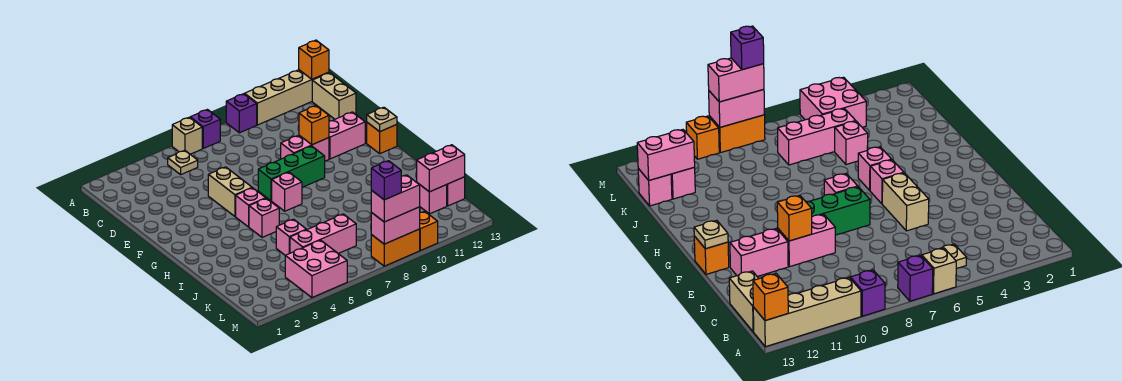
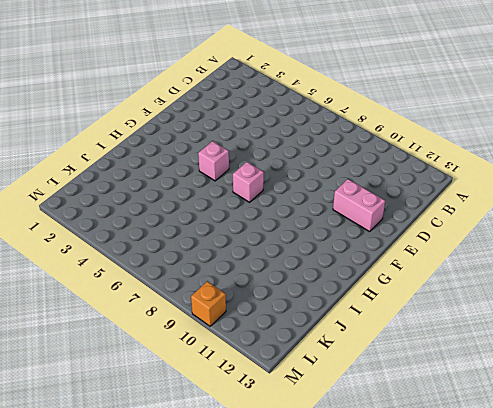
none -> tan brick A6 level 1
none -> purple brick A7 level 1
none -> purple brick A9 level 1

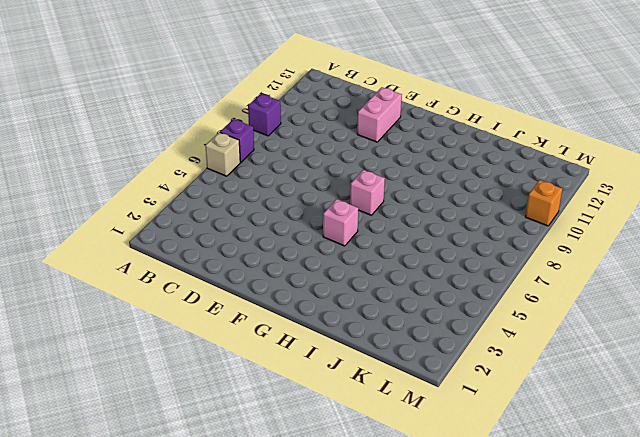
none -> tan brick A10:A13 level 1
none -> tan plate B5 level 1
none -> tan brick B13:C13 level 1

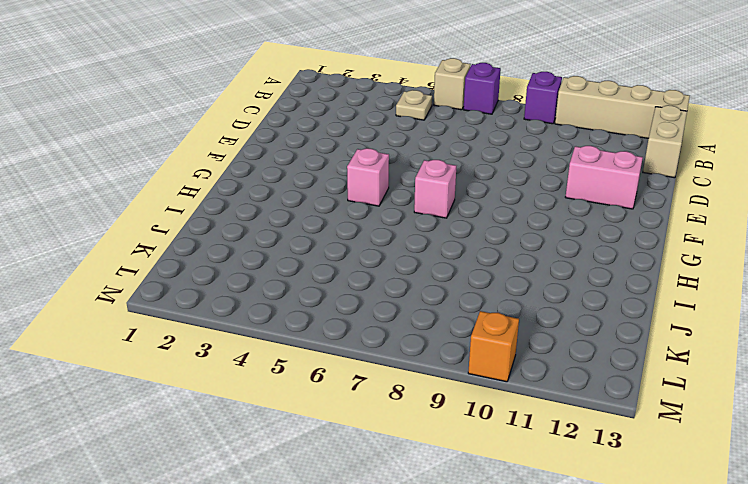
none -> tan brick E5:F5 level 1
none -> pink brick E9:E10 level 1
none -> green brick F7:F9 level 1

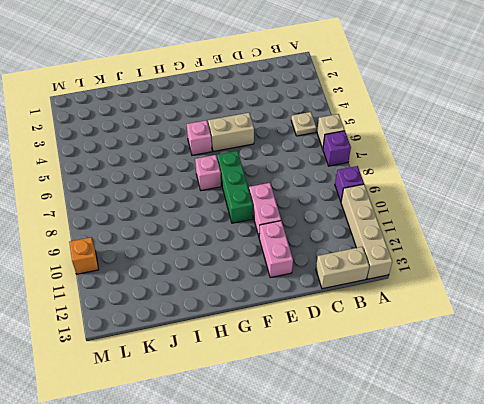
none -> orange brick F13 level 1
none -> pink brick H5 level 1
none -> pink brick J5 level 1

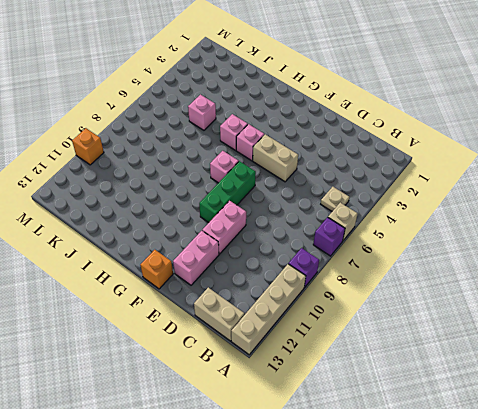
none -> pink brick K5:K7 level 1
none -> pink brick K12 level 1
none -> pink brick K13 level 1

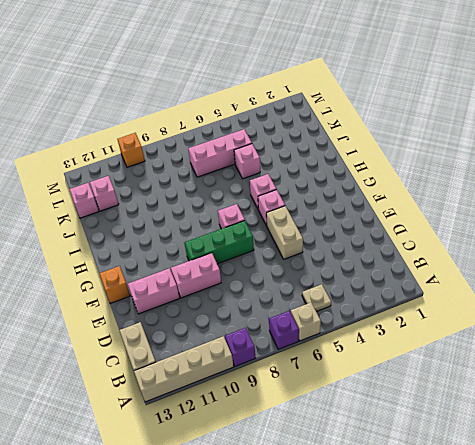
none -> pink brick L4:M5 level 1
none -> orange brick M8:M9 level 1
none -> orange brick A13 level 2

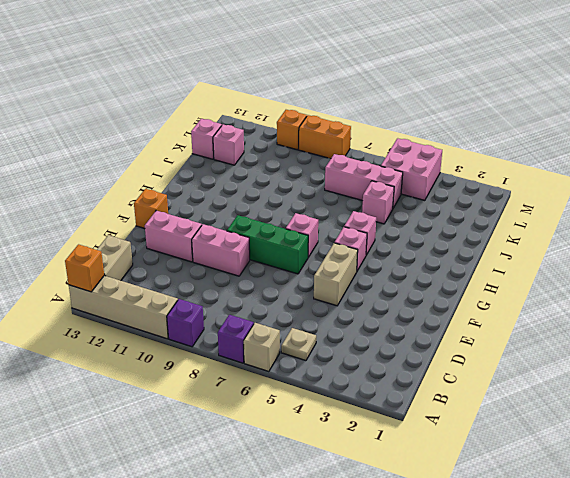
none -> orange brick E10 level 2
none -> tan plate F13 level 2
none -> pink brick K12:K13 level 2

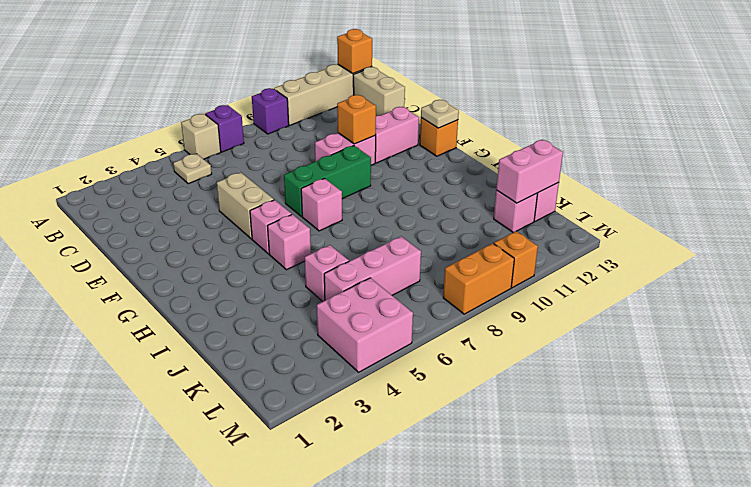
none -> pink brick M8:M9 level 2
none -> pink brick M8:M9 level 3
none -> purple brick M8 level 4

